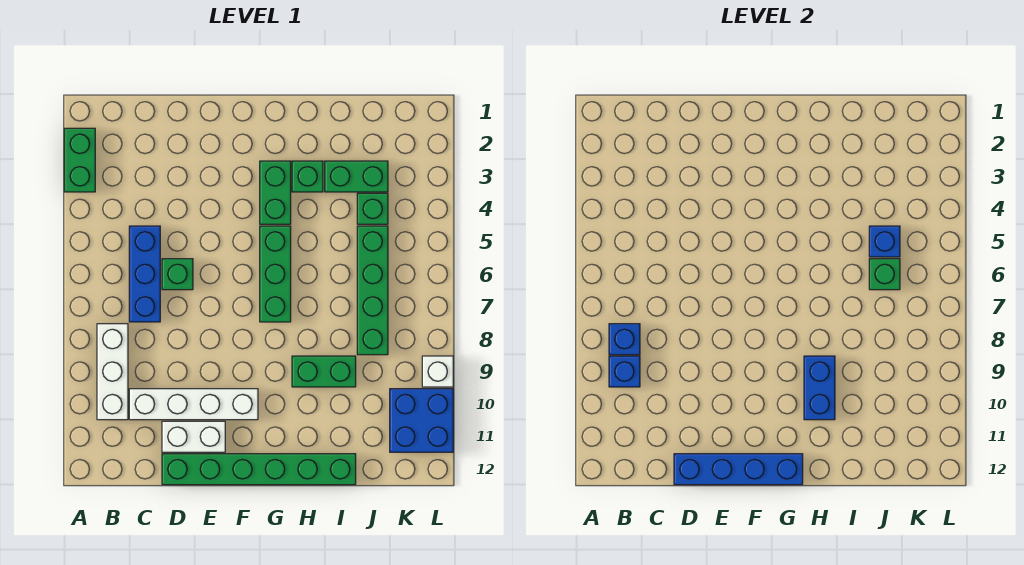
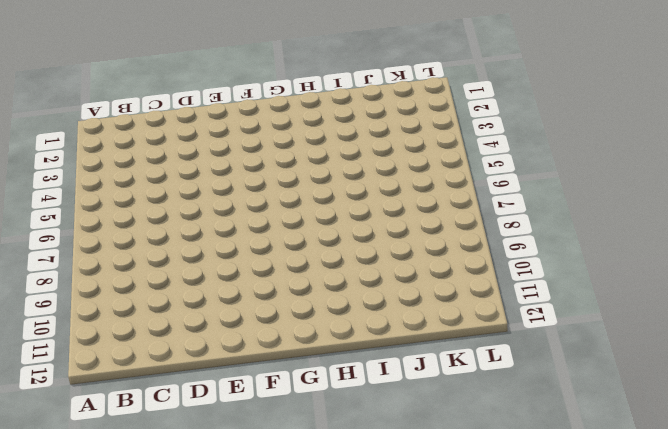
none -> green brick A2:A3 level 1
none -> white brick B8:B10 level 1
none -> blue brick C5:C7 level 1

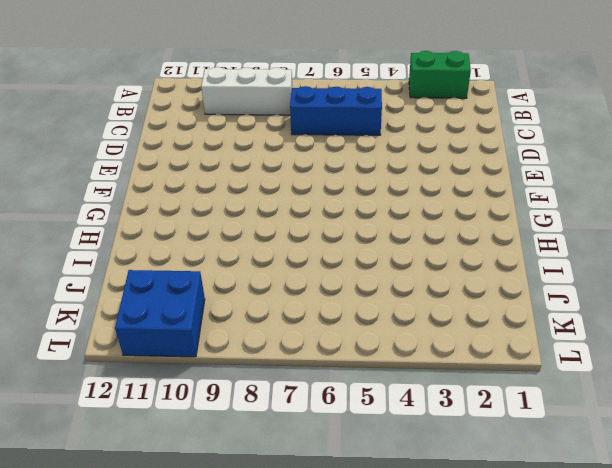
none -> white brick C10:F10 level 1
none -> green brick D6 level 1
none -> white brick D11:E11 level 1

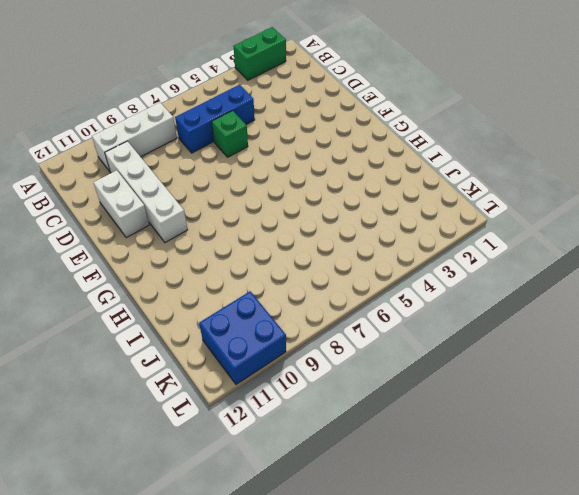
none -> green brick D12:I12 level 1
none -> green brick G3:G4 level 1
none -> green brick G5:G7 level 1

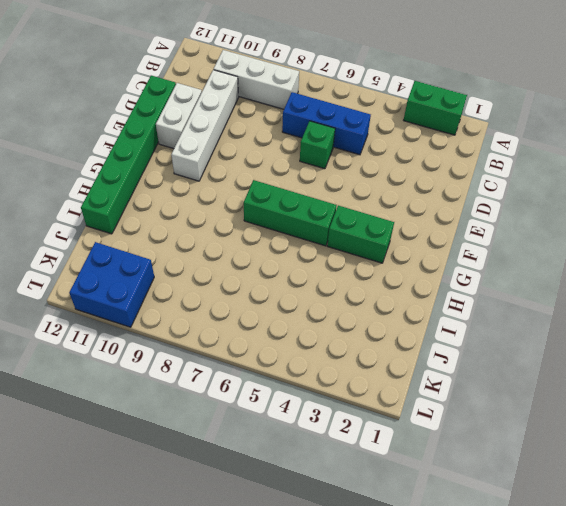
none -> green brick H3 level 1
none -> green brick H9:I9 level 1
none -> green brick I3:J3 level 1

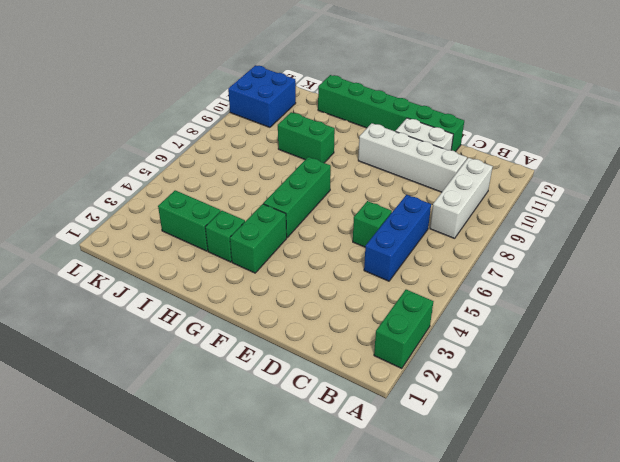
none -> green brick J4 level 1
none -> green brick J5:J8 level 1
none -> white brick L9 level 1

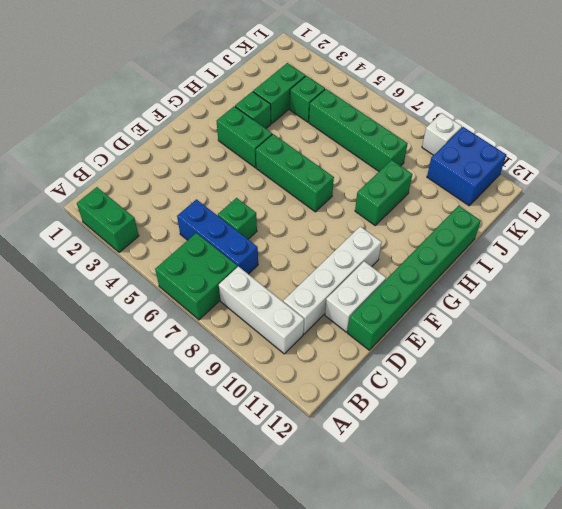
green brick A6:B7 level 1 -> none
none -> blue brick B8 level 2
none -> blue brick B9 level 2
none -> blue brick D12:G12 level 2

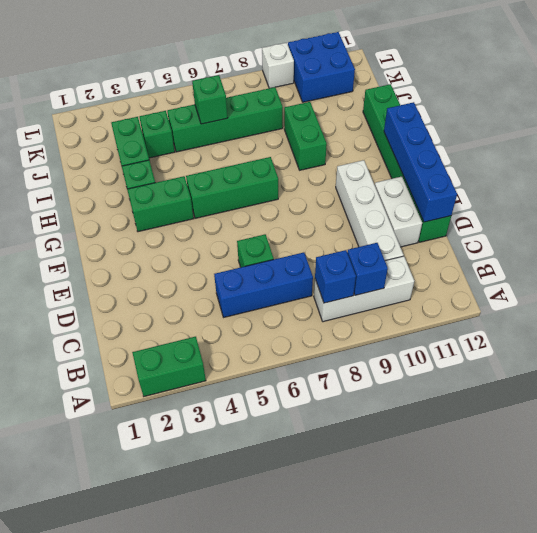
none -> blue brick H9:H10 level 2
none -> blue brick J5 level 2

